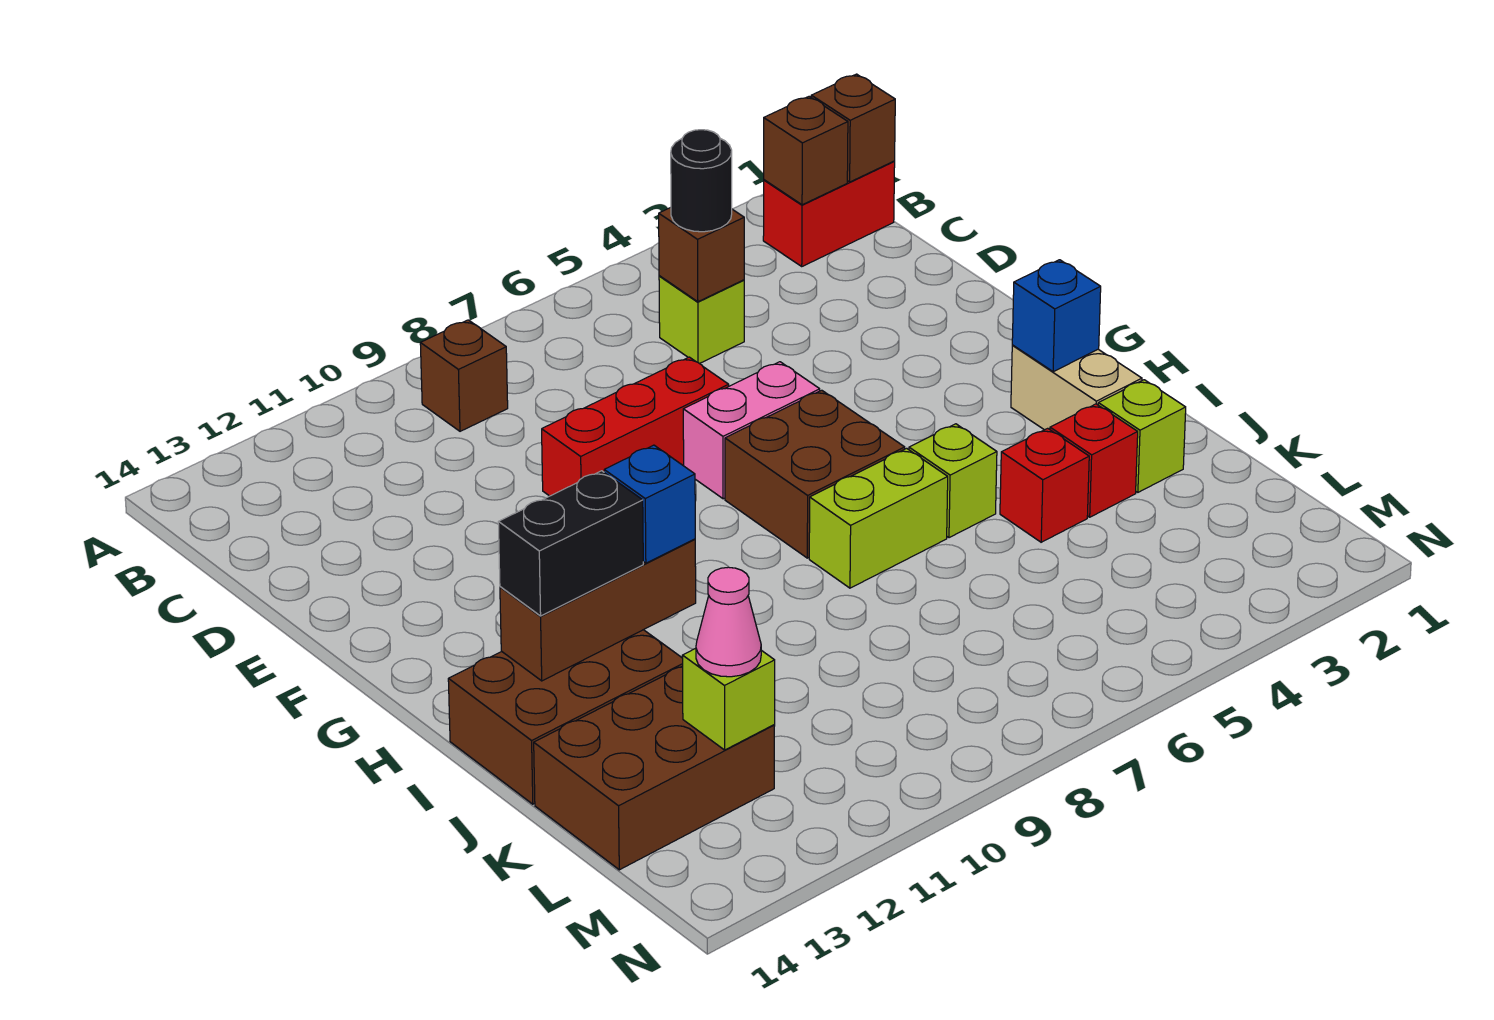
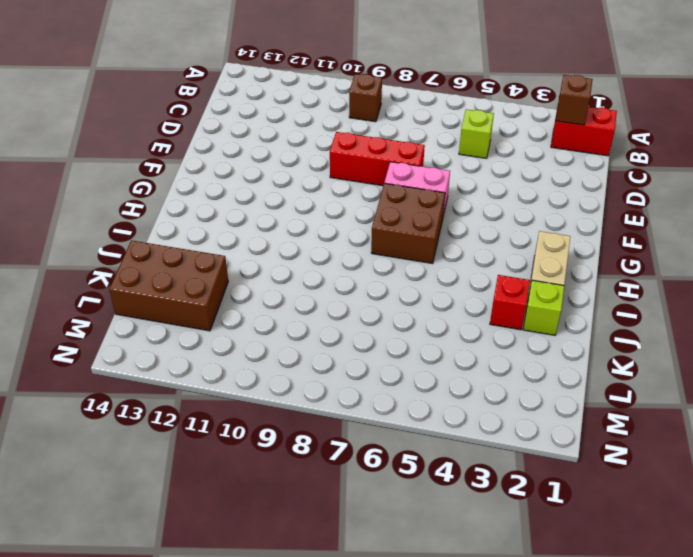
none -> lime brick I5 level 1
none -> lime brick I6:I7 level 1
none -> brown brick I12:J14 level 1

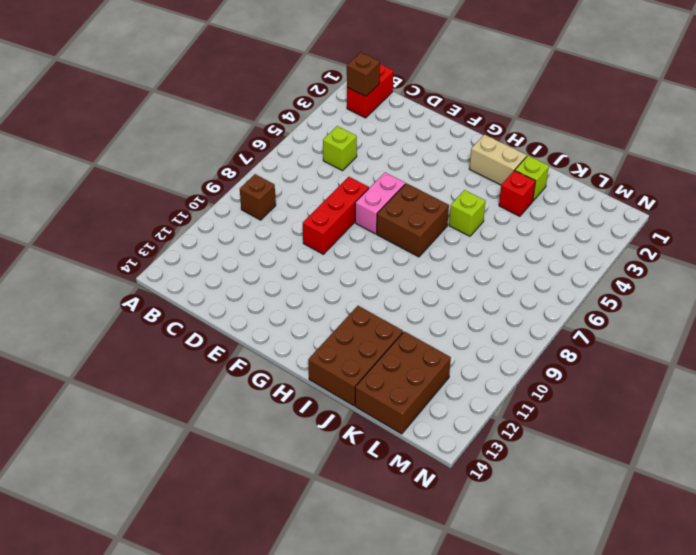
none -> lime brick I6:I7 level 1
none -> red brick J4 level 1
none -> brown brick B1 level 2

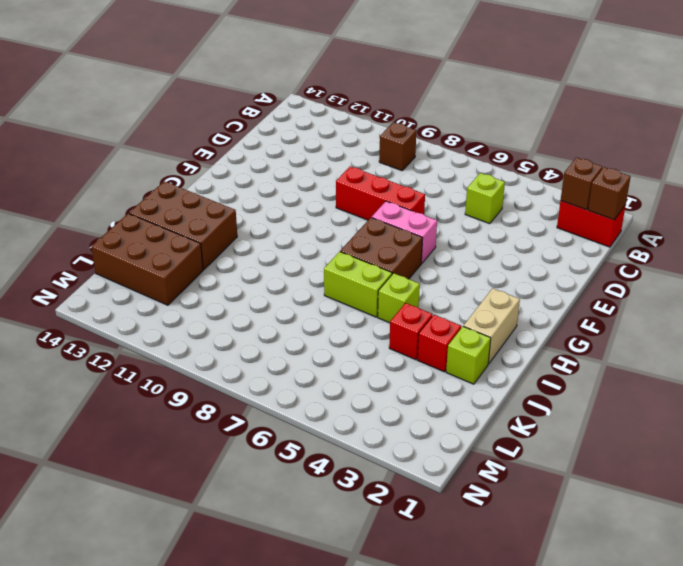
none -> brown brick C5 level 2
none -> blue brick H2 level 2
none -> brown brick I11:I13 level 2

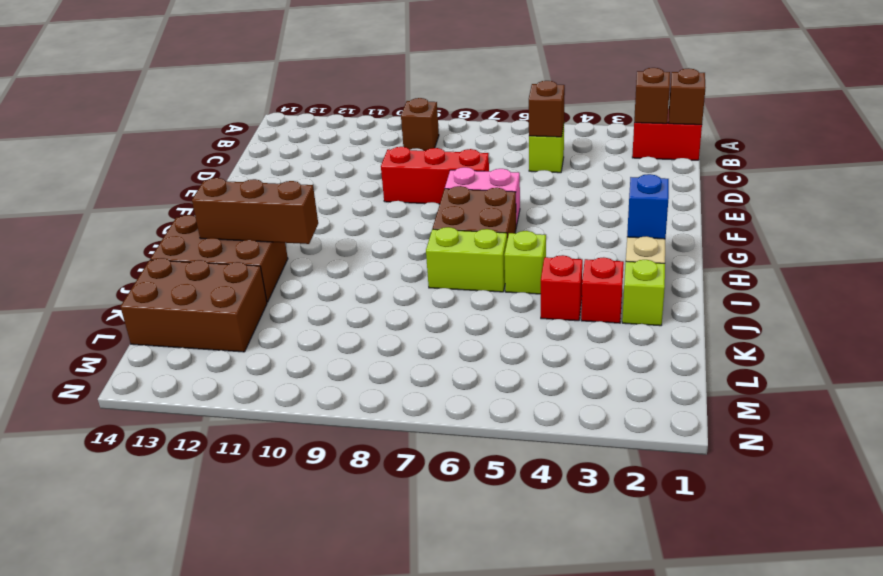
none -> lime brick L12 level 2
none -> black round brick C5 level 3
none -> blue brick I11 level 3

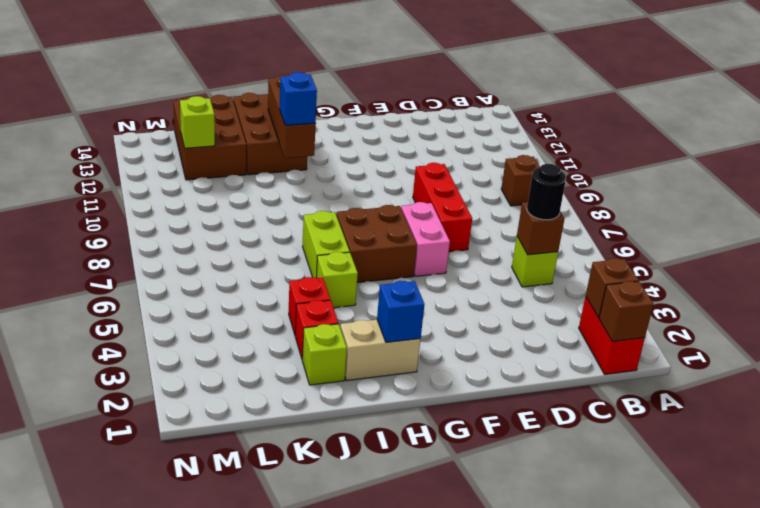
none -> black brick I12:I13 level 3
none -> pink cone L12 level 3

